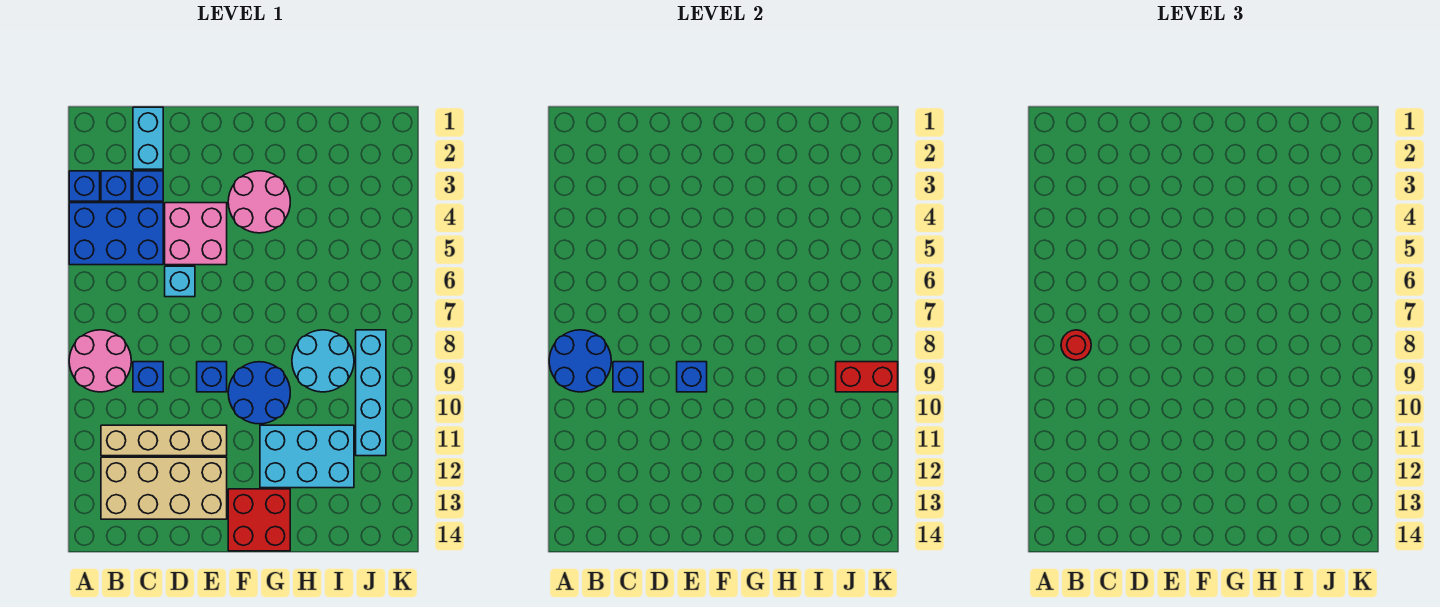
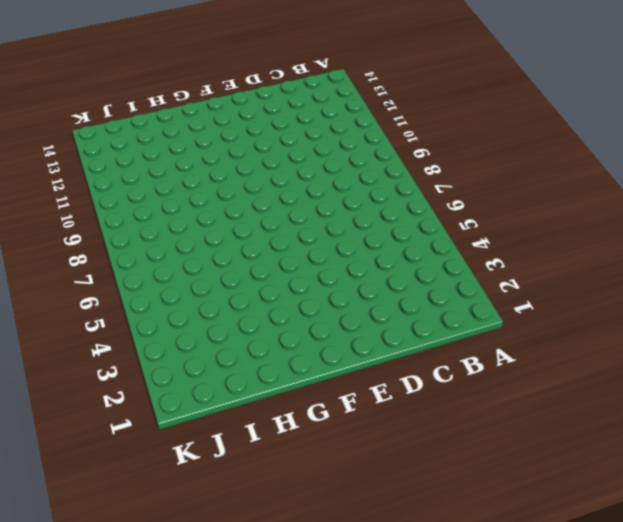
none -> blue brick A3 level 1
none -> blue brick A4:C5 level 1
none -> pink round brick A8:B9 level 1

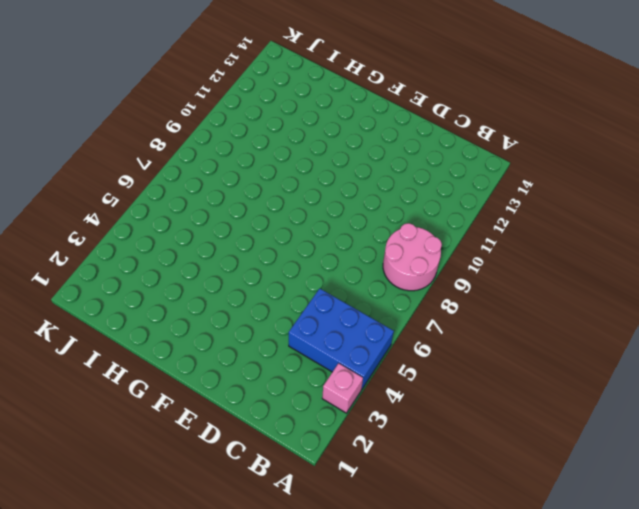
pink brick A3 level 1 -> blue brick A3 level 1
none -> blue brick B3 level 1
none -> tan brick B11:E11 level 1
none -> tan brick B12:E13 level 1

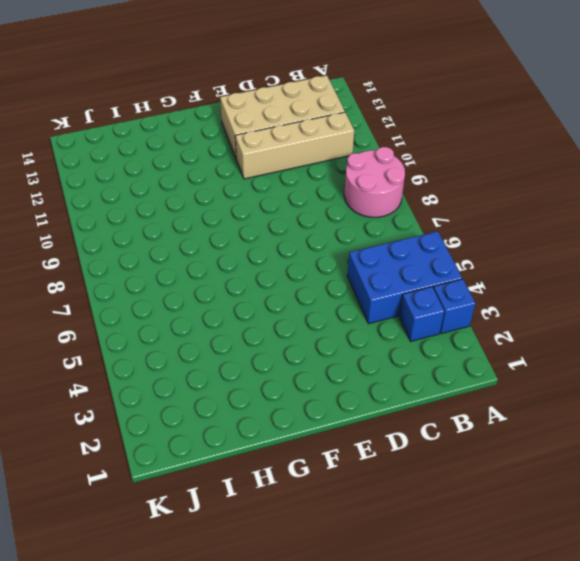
none -> cyan brick C1:C2 level 1
none -> blue brick C3 level 1
none -> blue brick C9 level 1

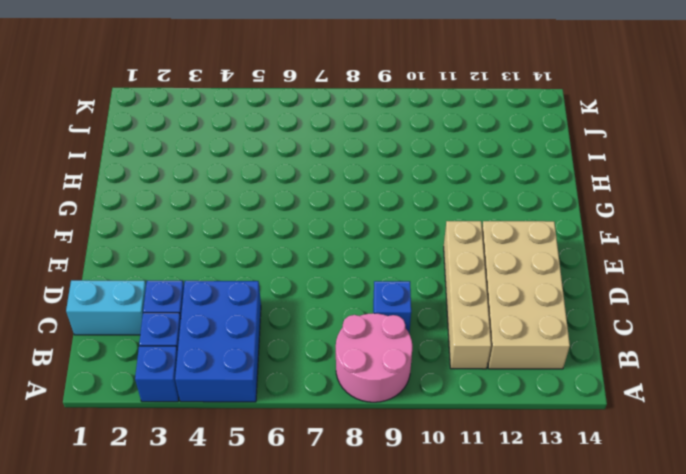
none -> pink brick D4:E5 level 1
none -> cyan brick D6 level 1
none -> blue brick E9 level 1

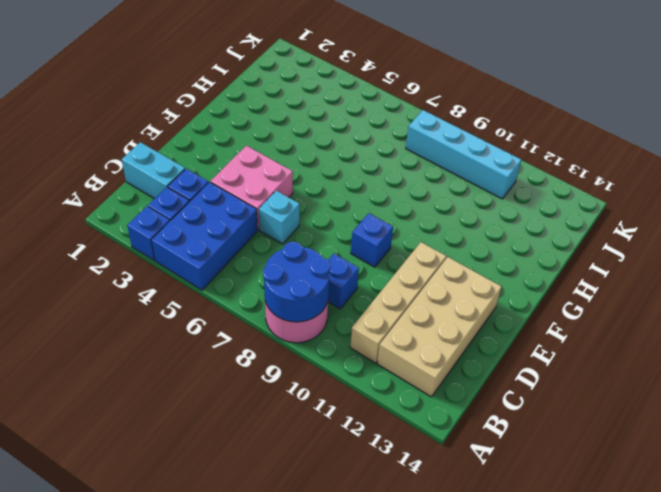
none -> pink round brick F3:G4 level 1
none -> blue round brick F9:G10 level 1
none -> red brick F13:G14 level 1

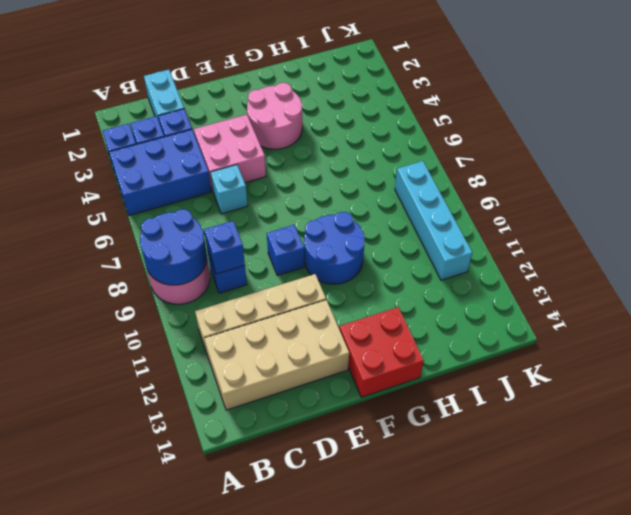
none -> cyan brick G11:I12 level 1
none -> cyan round brick H8:I9 level 1
none -> blue brick E9 level 2

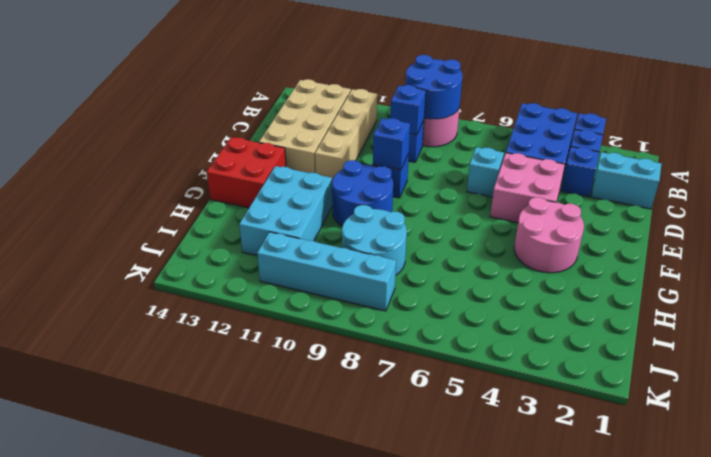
none -> red brick J9:K9 level 2
none -> red round brick B8 level 3

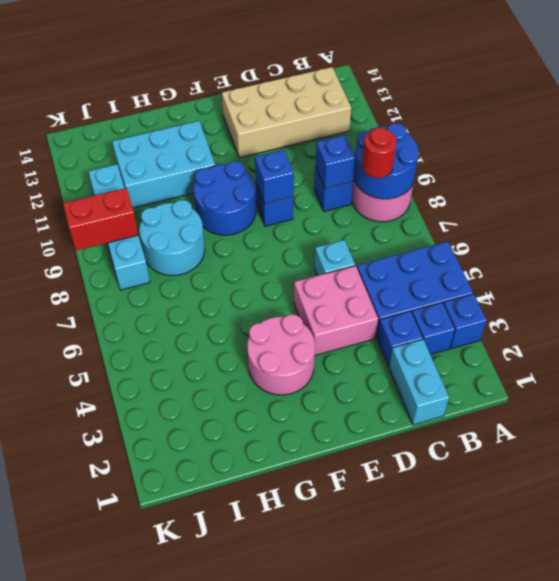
none -> tan brick B11:E11 level 1
none -> red brick F13:G14 level 1

